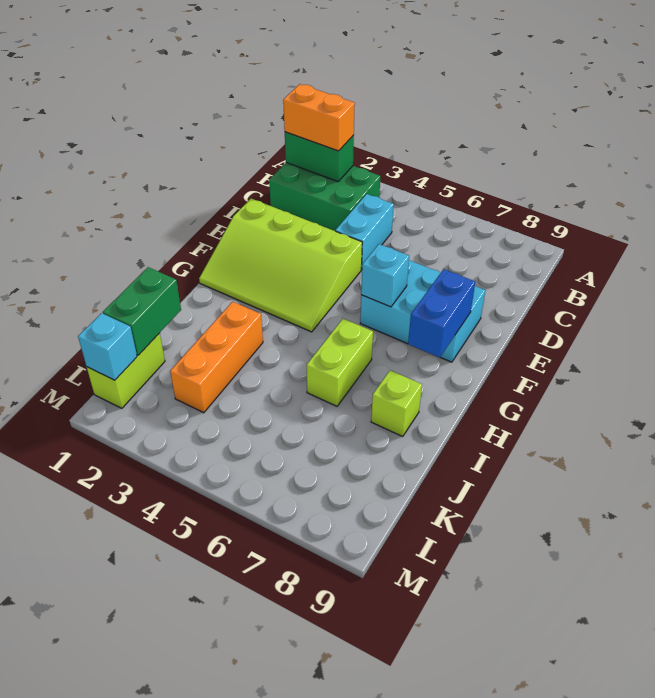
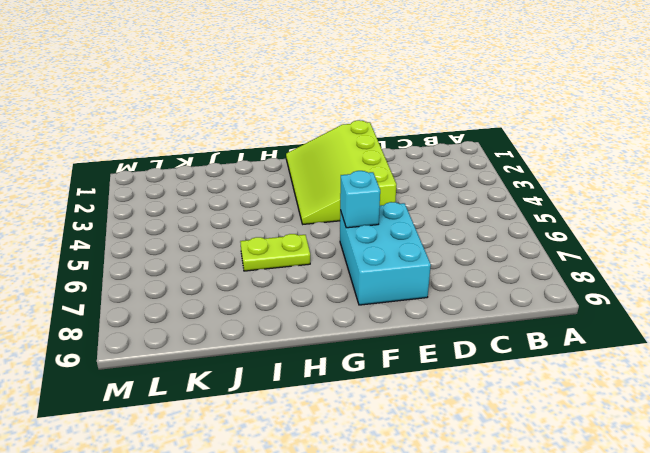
lime plate H6:I6 level 1 -> lime brick H6:I6 level 1
none -> green brick B1:C3 level 1
none -> cyan brick C4:D4 level 1
none -> orange brick I3:K3 level 1

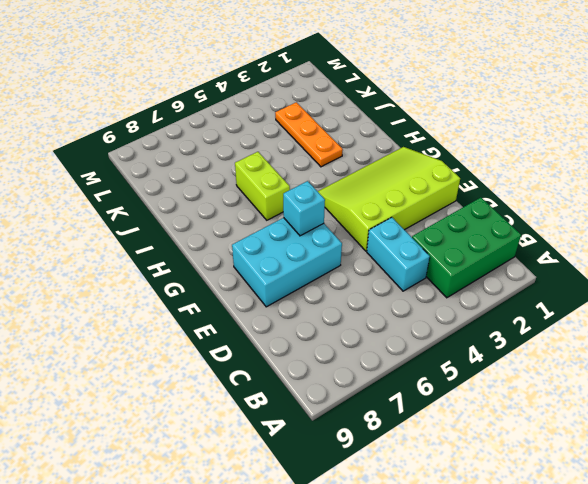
orange plate I3:K3 level 1 -> orange brick I3:K3 level 1
none -> lime brick I8 level 1
none -> lime brick K1:L1 level 1
none -> green brick B1:B2 level 2

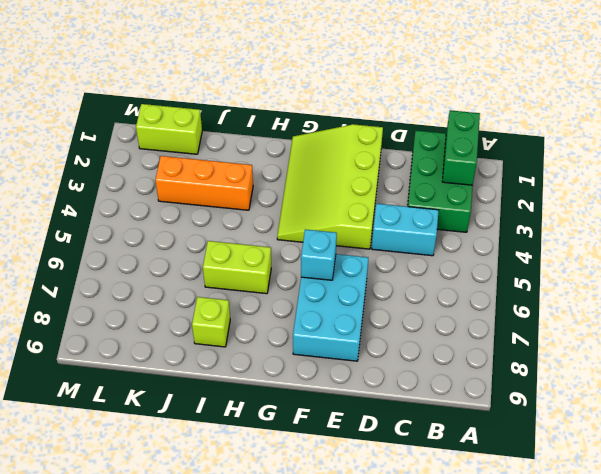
none -> blue brick F8:G8 level 2
none -> green brick J1:K1 level 2
none -> cyan brick L1 level 2

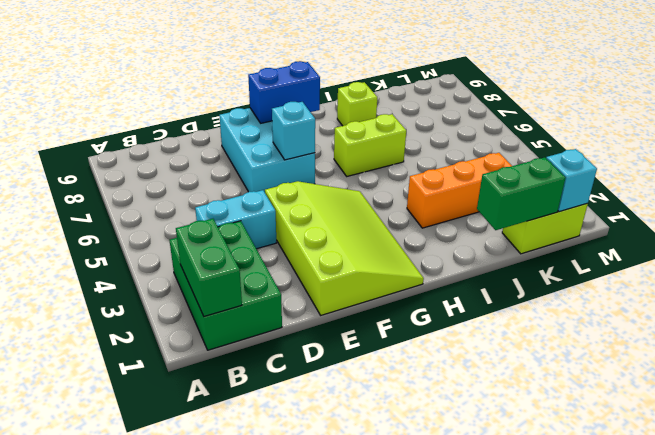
none -> orange brick B1:B2 level 3

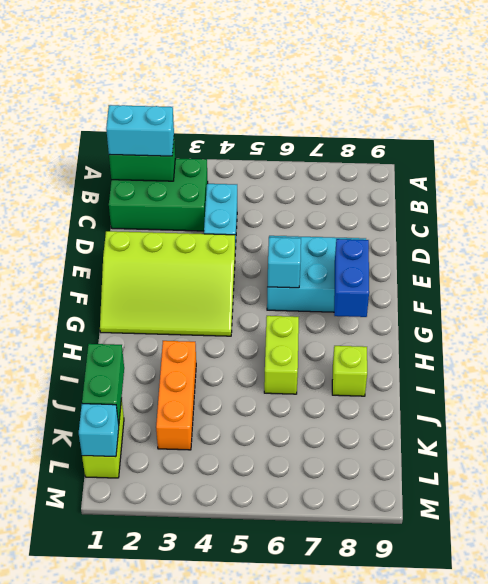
cyan brick B1:B2 level 3 -> orange brick B1:B2 level 3

